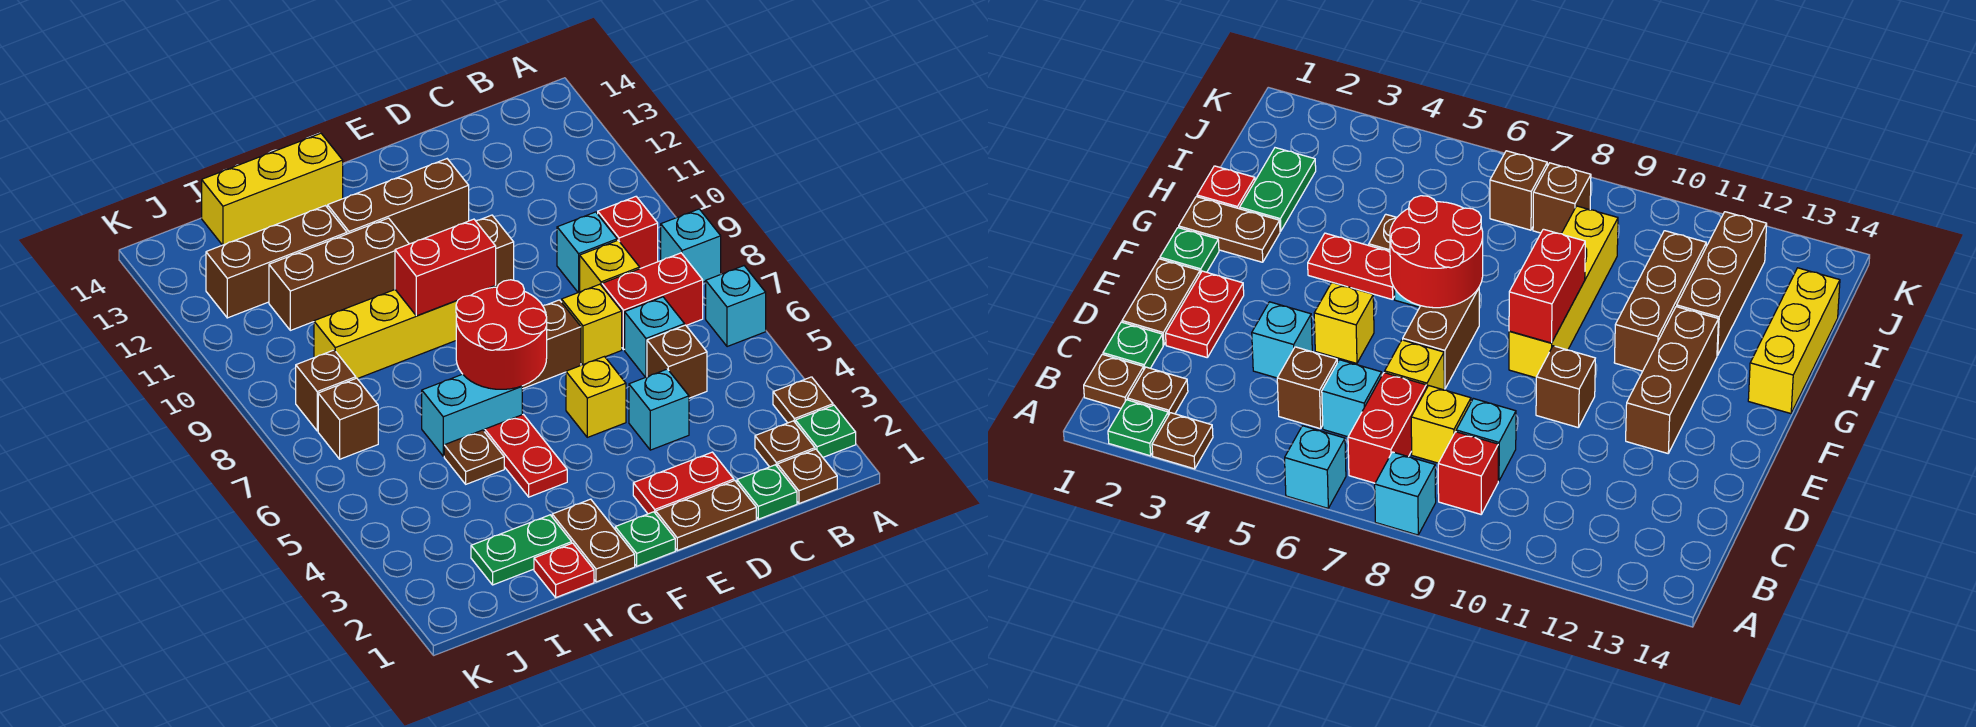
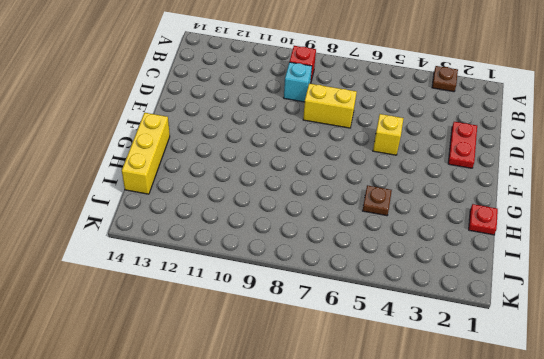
yellow brick D7:D8 level 1 -> yellow brick D7 level 1
none -> green plate A2 level 1
none -> cyan brick A6 level 1
none -> cyan brick A8 level 1
none -> brown plate B1 level 1

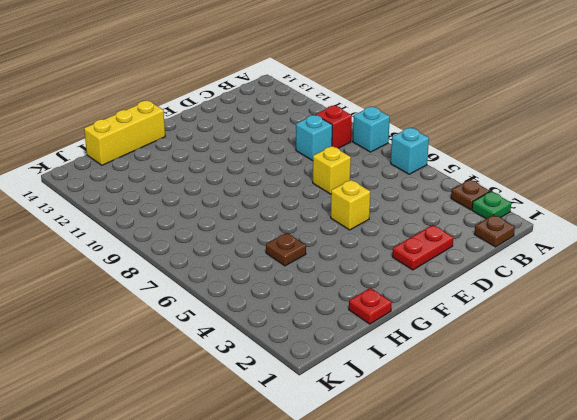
none -> brown plate B2 level 1
none -> red brick B7:C7 level 1
none -> green plate C1 level 1
none -> brown brick C5 level 1

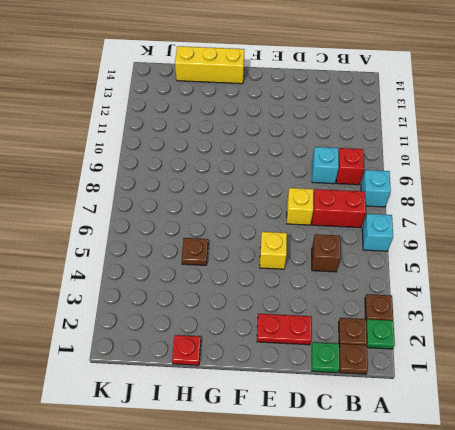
none -> cyan brick C6 level 1
none -> yellow brick C8 level 1
none -> brown plate D1:E1 level 1
none -> cyan brick D4 level 1

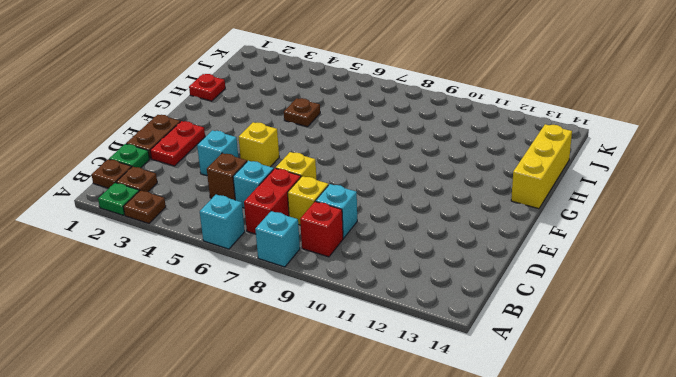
none -> brown brick E7:F7 level 1
none -> brown brick E10 level 1
none -> brown brick E12:G12 level 1
none -> green plate F1 level 1

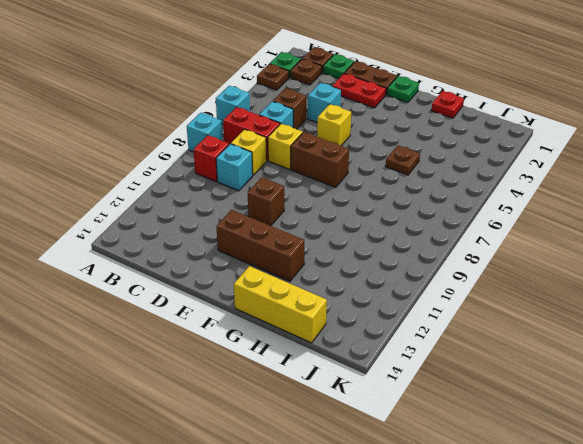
none -> yellow brick F9:I9 level 1
none -> brown plate G1:G2 level 1
none -> red plate G4:G5 level 1
none -> cyan brick G6:H6 level 1

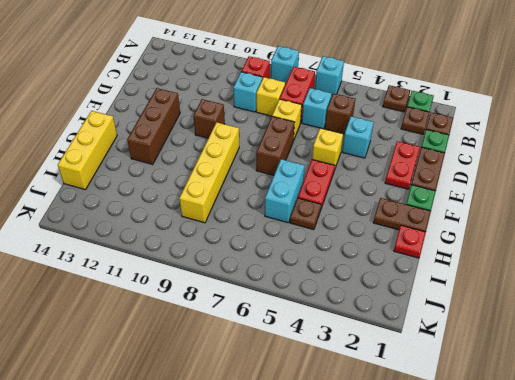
red plate F5:G5 level 1 -> red plate G4:G5 level 1
none -> brown brick G11:I11 level 1
none -> green plate H2:I2 level 1
none -> brown brick H12:J12 level 1
none -> brown brick J7 level 1

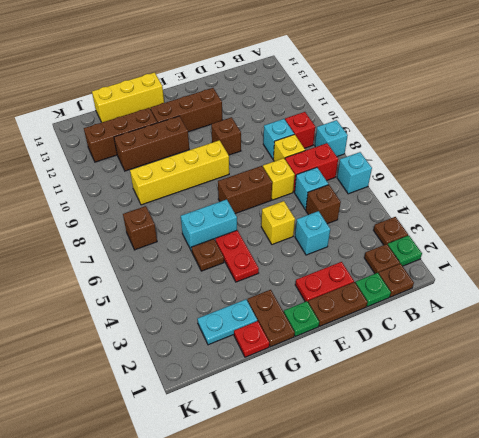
cyan plate H2:I2 level 1 -> green plate H2:I2 level 1
none -> brown brick J8 level 1
none -> red round brick F6:G7 level 2
none -> red brick F9:G9 level 2

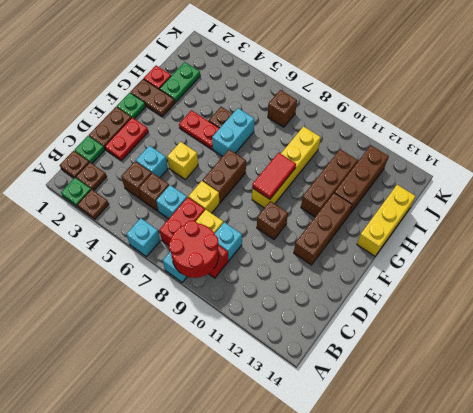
red round brick A8:B9 level 2 -> red round brick F6:G7 level 2
brown brick C4 level 1 -> brown brick J8 level 1
red tile F9:G9 level 2 -> red brick F9:G9 level 2

